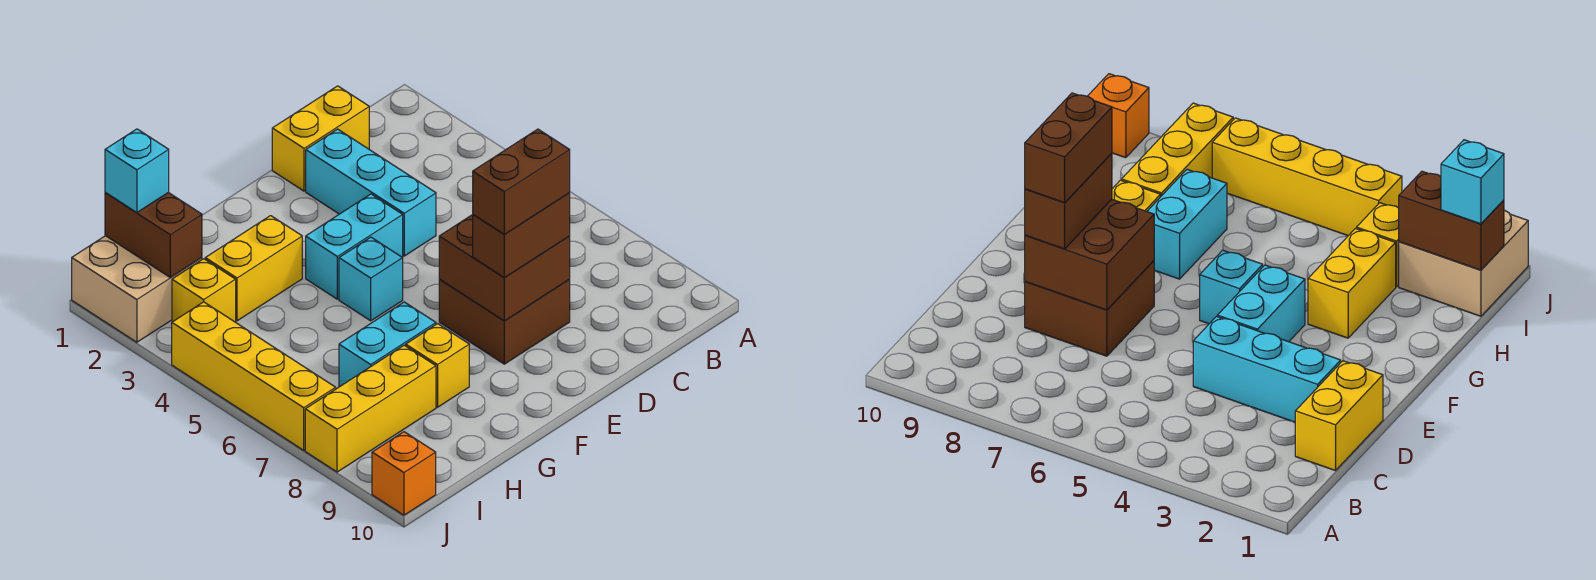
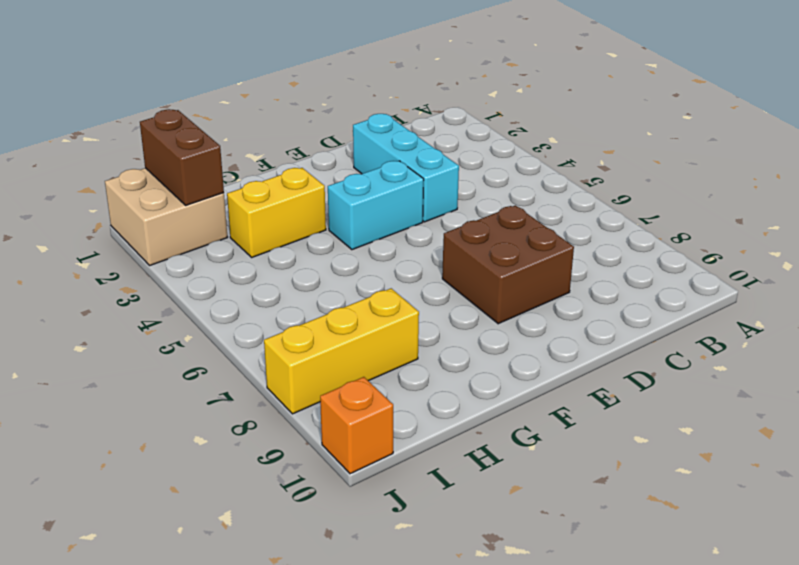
none -> yellow brick C1:D1 level 1
none -> cyan brick F5 level 1
none -> cyan brick G7:H7 level 1

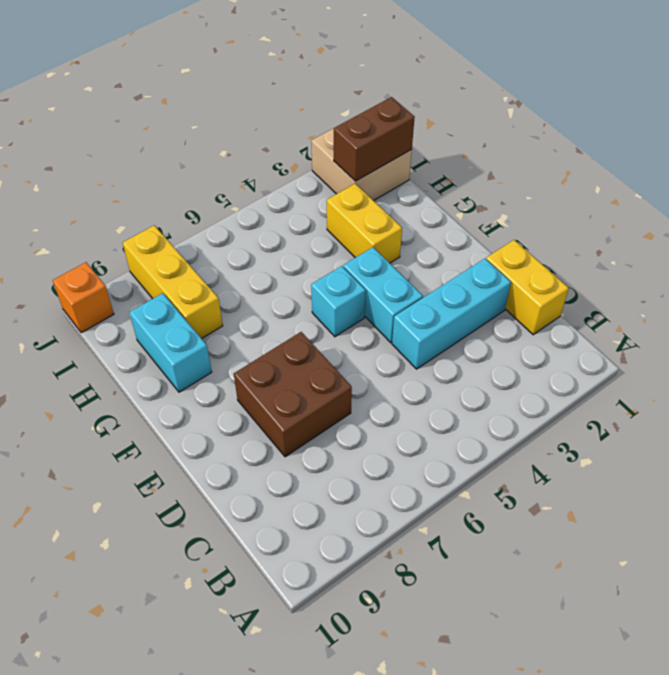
cyan brick G9:H9 level 1 -> cyan brick G7:H7 level 1
none -> yellow brick G8 level 1
none -> yellow brick I3 level 1
none -> yellow brick J4:J7 level 1

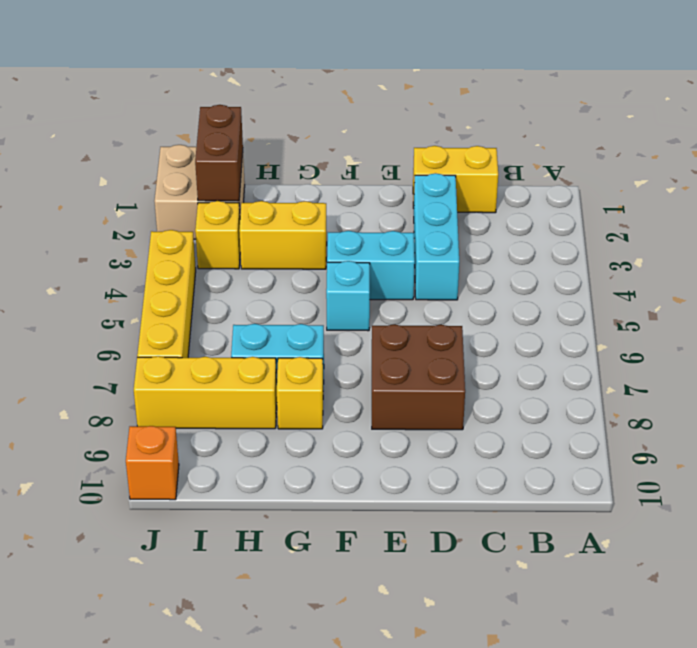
none -> brown brick D7:E8 level 2
none -> brown brick D8:E8 level 3
none -> cyan brick I1 level 3

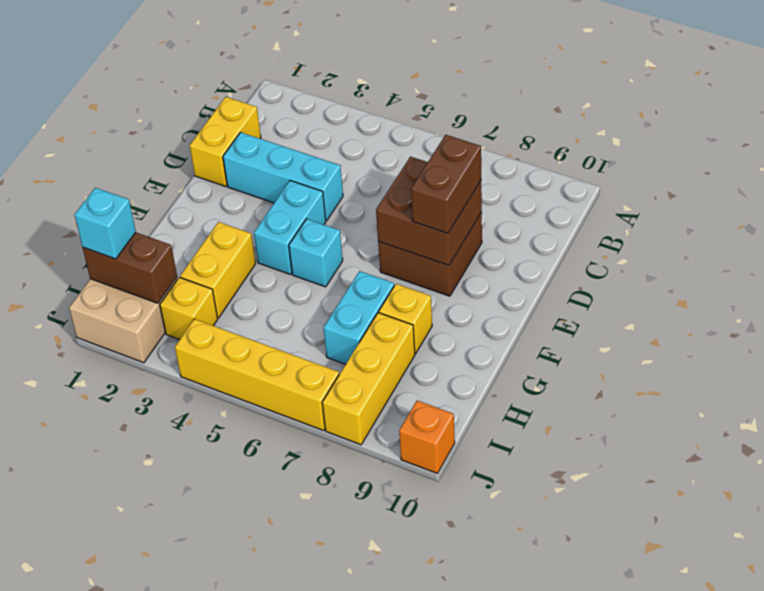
none -> brown brick D8:E8 level 4

